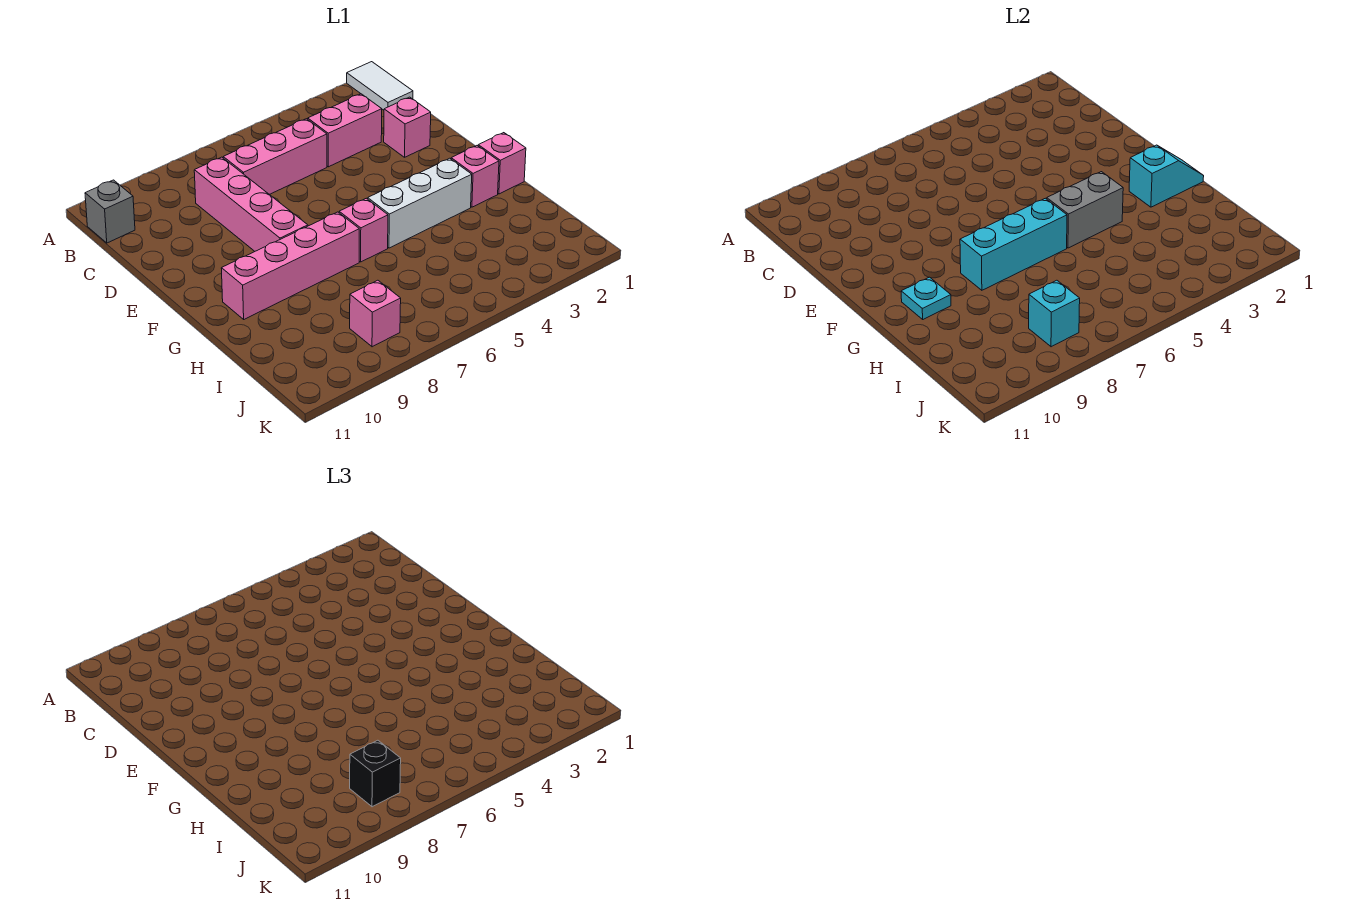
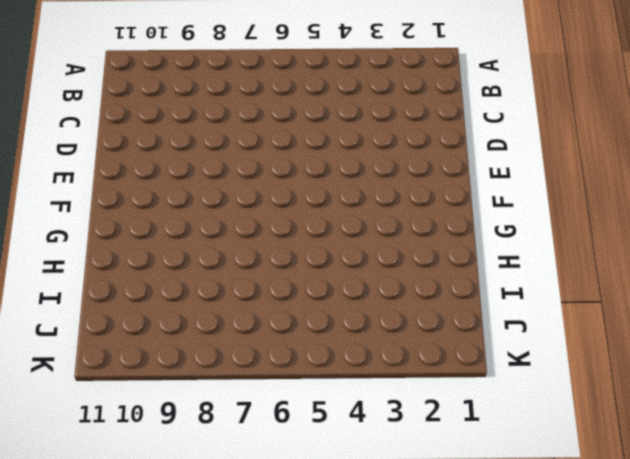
none -> white tile A1:B1 level 1
none -> grey brick B11 level 1
none -> pink brick C3:C4 level 1

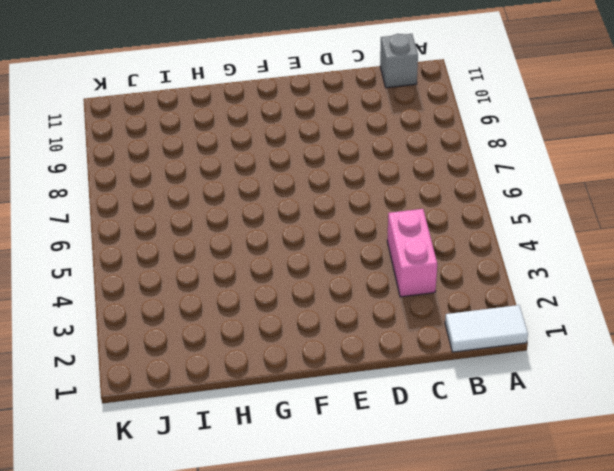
none -> pink brick C5:C7 level 1
none -> pink brick C8:F8 level 1
none -> pink brick D2 level 1

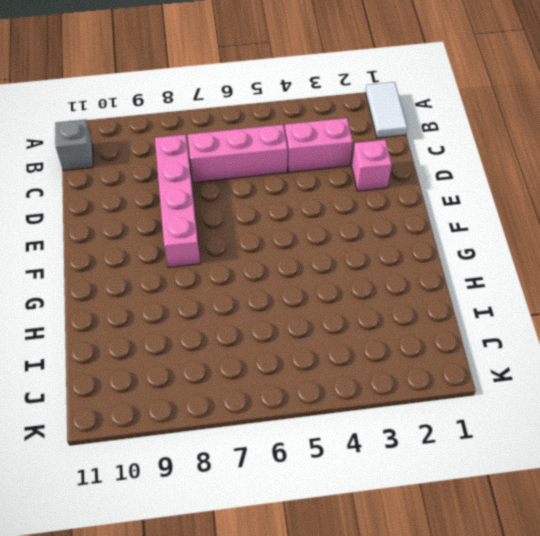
none -> pink brick G1 level 1
none -> pink brick G2 level 1
none -> white brick G3:G5 level 1

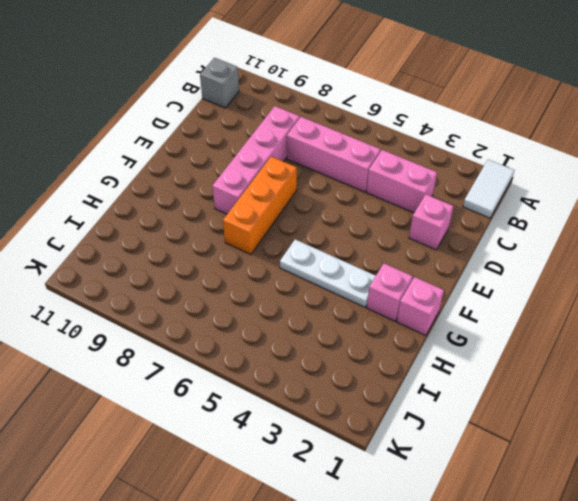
orange brick E7:G7 level 1 -> pink brick G7:G10 level 1
white plate G3:G5 level 1 -> white brick G3:G5 level 1
none -> pink brick G6 level 1
none -> pink brick J8 level 1
none -> cyan slope G1:G2 level 2 top 2

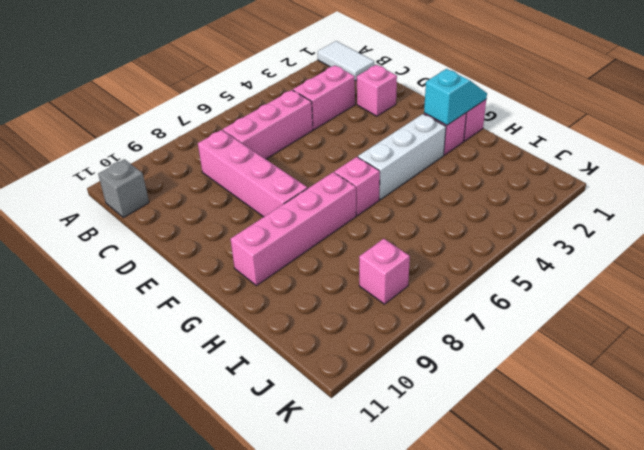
none -> grey brick G4:G5 level 2
none -> cyan brick G6:G8 level 2
none -> cyan plate G10 level 2

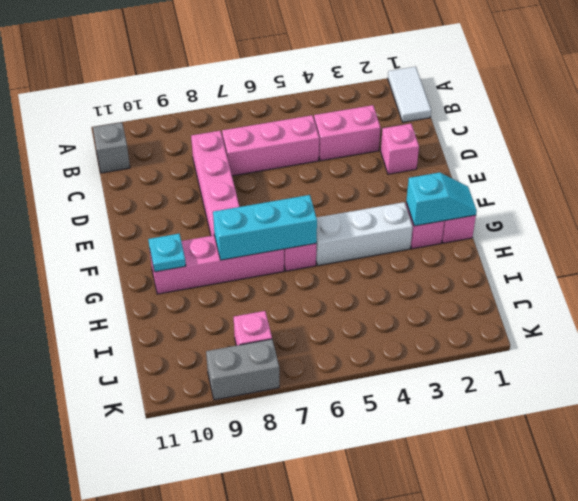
grey brick K8:K9 level 1 -> grey brick G4:G5 level 2
none -> cyan brick J8 level 2
none -> black brick J8 level 3

